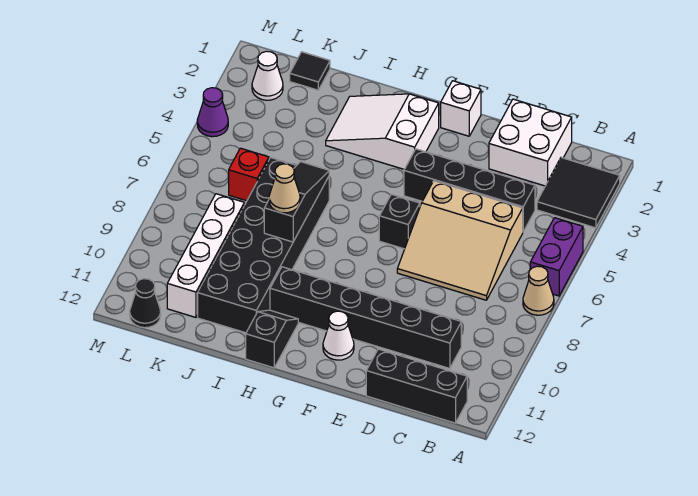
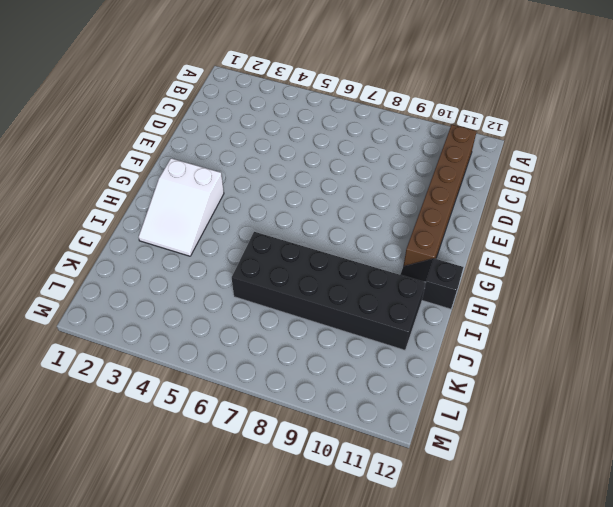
brown brick B11:G11 level 1 -> white cone F11 level 1
none -> black tile A2:B3 level 1
none -> purple brick A5:A6 level 1
none -> tan cone A7 level 1

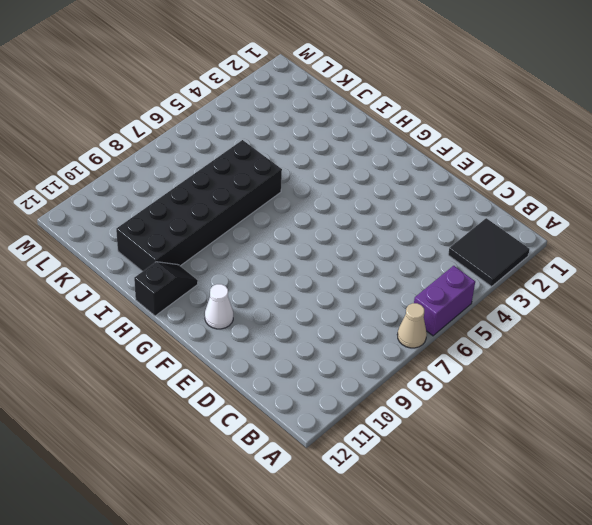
none -> black brick B12:D12 level 1
none -> white brick C1:D2 level 1
none -> black brick C4:F4 level 1

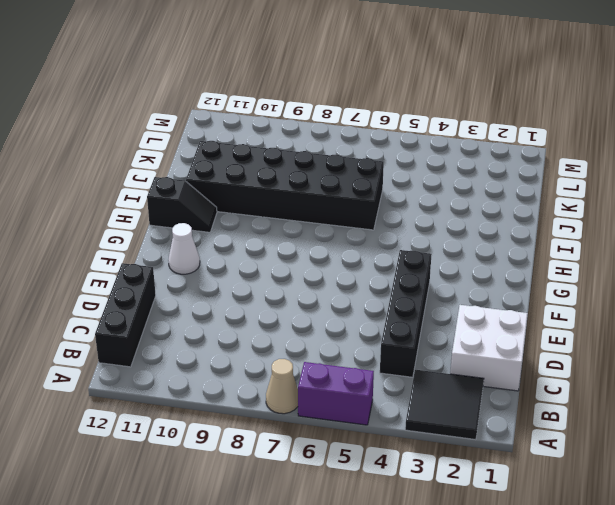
none -> tan slope C5:E7 level 1 top 5
none -> black brick C10:H10 level 1
none -> white brick F1 level 1

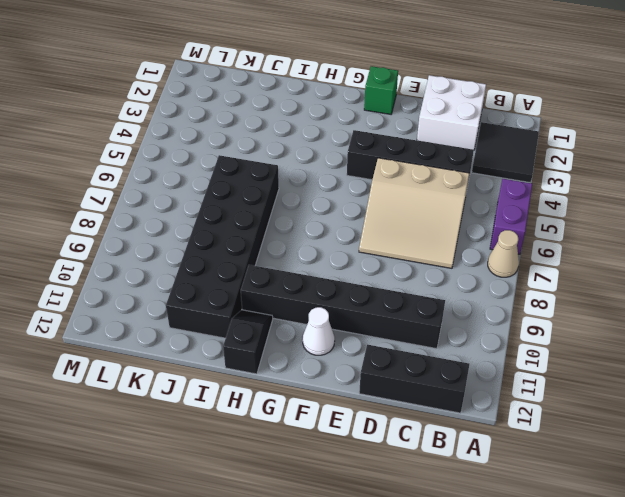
green brick F1 level 1 -> white brick F1 level 1
none -> black brick F6 level 1
none -> white slope G2:I3 level 1 top G
none -> black tile K1 level 1

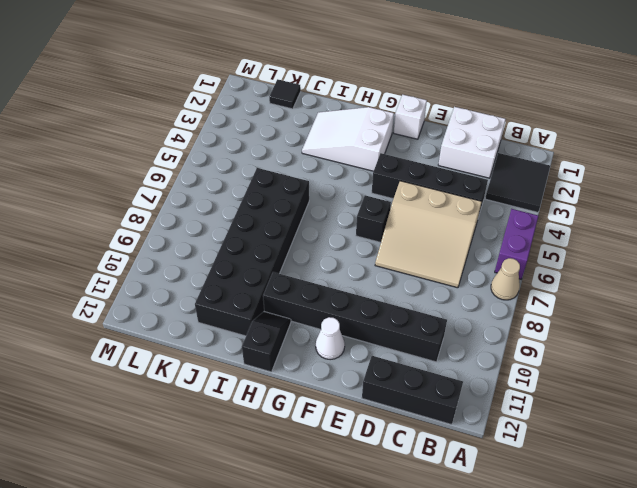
none -> red brick K6 level 1
none -> white brick K8:K11 level 1
none -> white cone L2 level 1

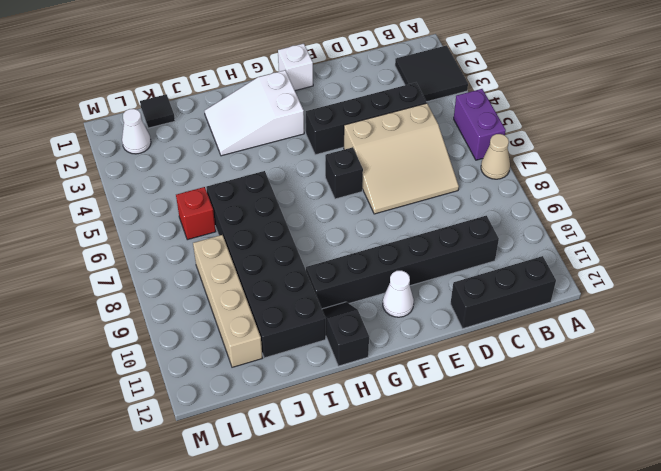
tan brick K8:K11 level 1 -> white brick K8:K11 level 1
none -> white brick C1:D2 level 1
none -> black cone L12 level 1
none -> purple cone M4 level 1

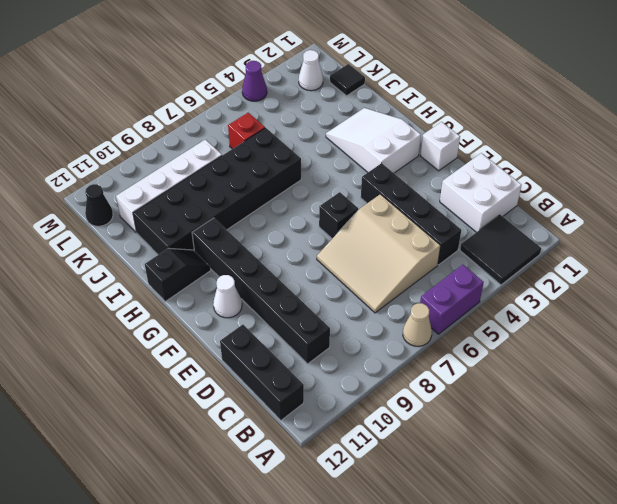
none -> black slope I6:I8 level 2 top 8
none -> tan cone I8 level 3

